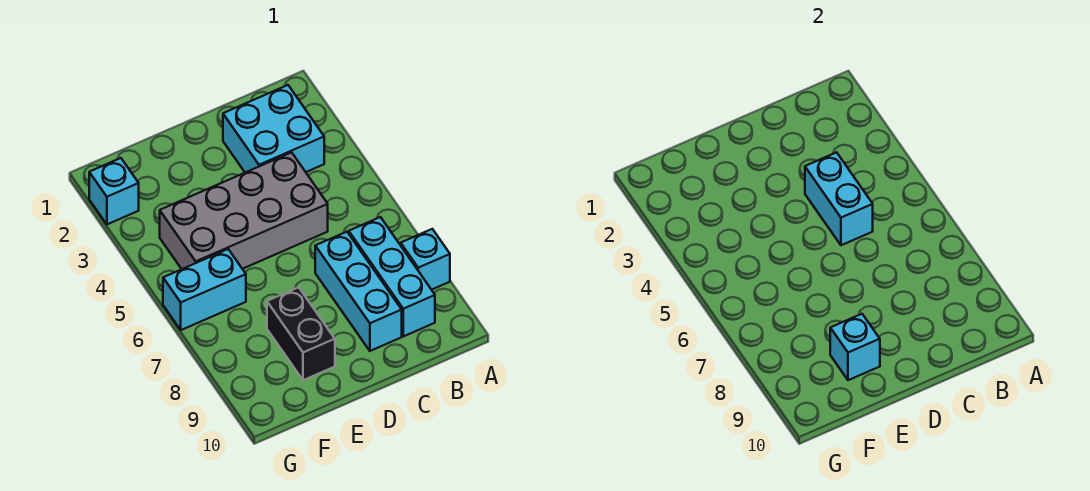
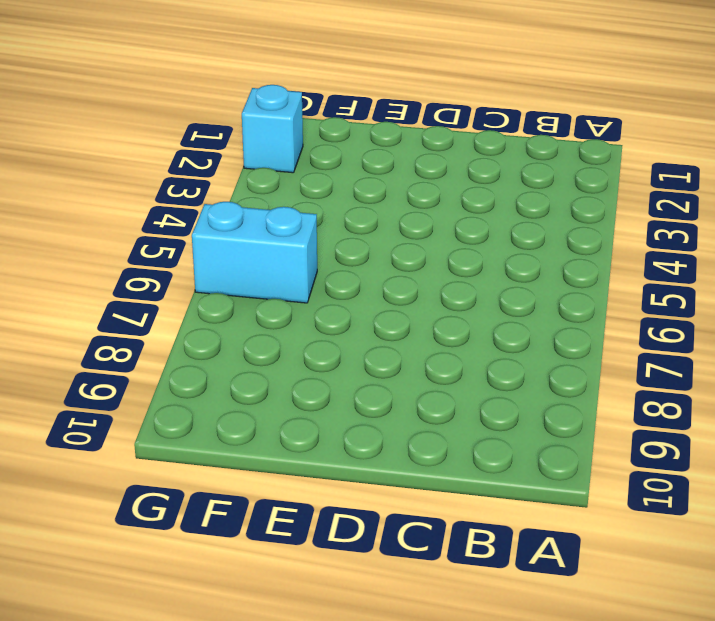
none -> cyan brick A8 level 1
none -> cyan brick B2:C3 level 1

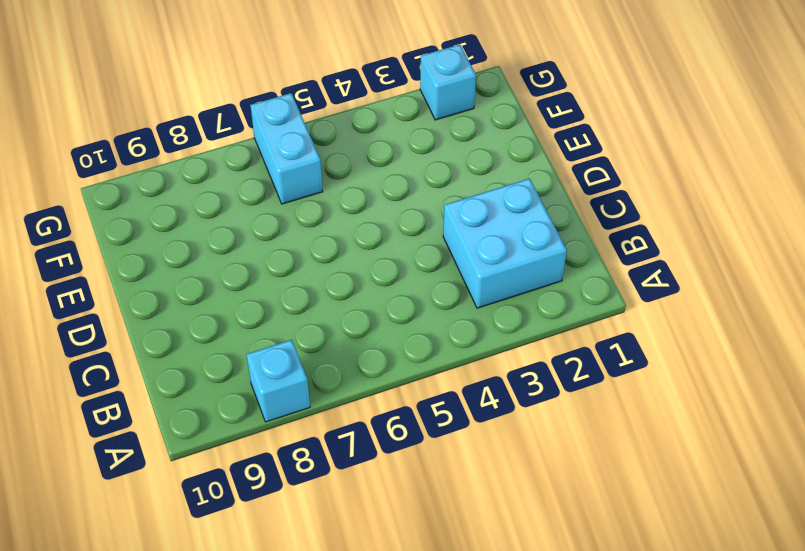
none -> cyan brick B7:B9 level 1
none -> grey brick C4:F5 level 1

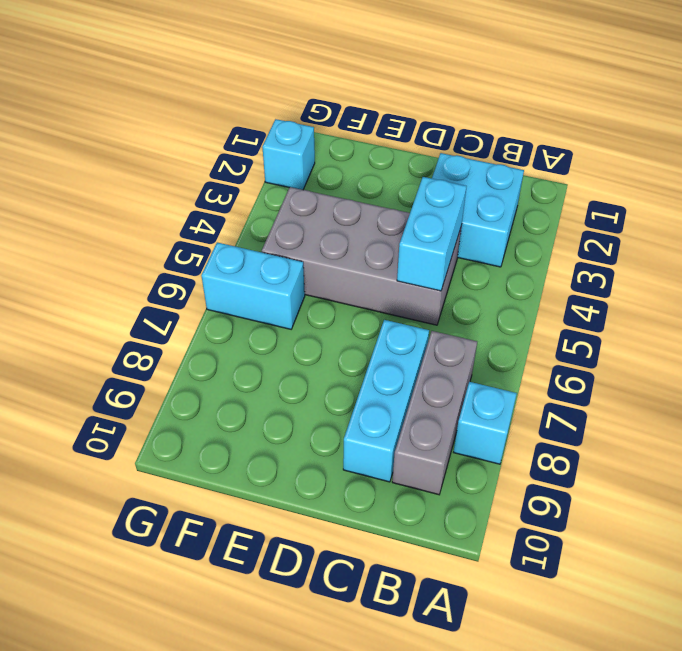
grey brick B7:B9 level 1 -> cyan brick B7:B9 level 1
none -> black brick E8:E9 level 1
none -> cyan brick E9 level 2

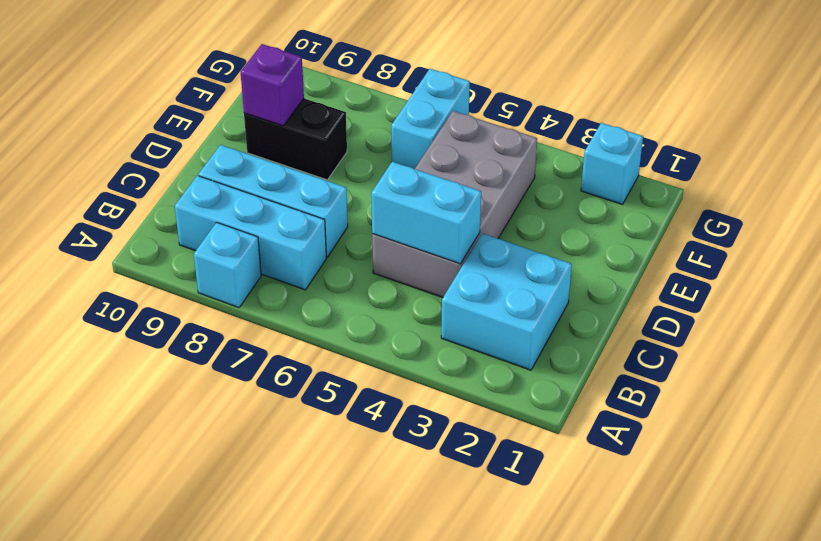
purple brick E9 level 2 -> cyan brick E9 level 2

